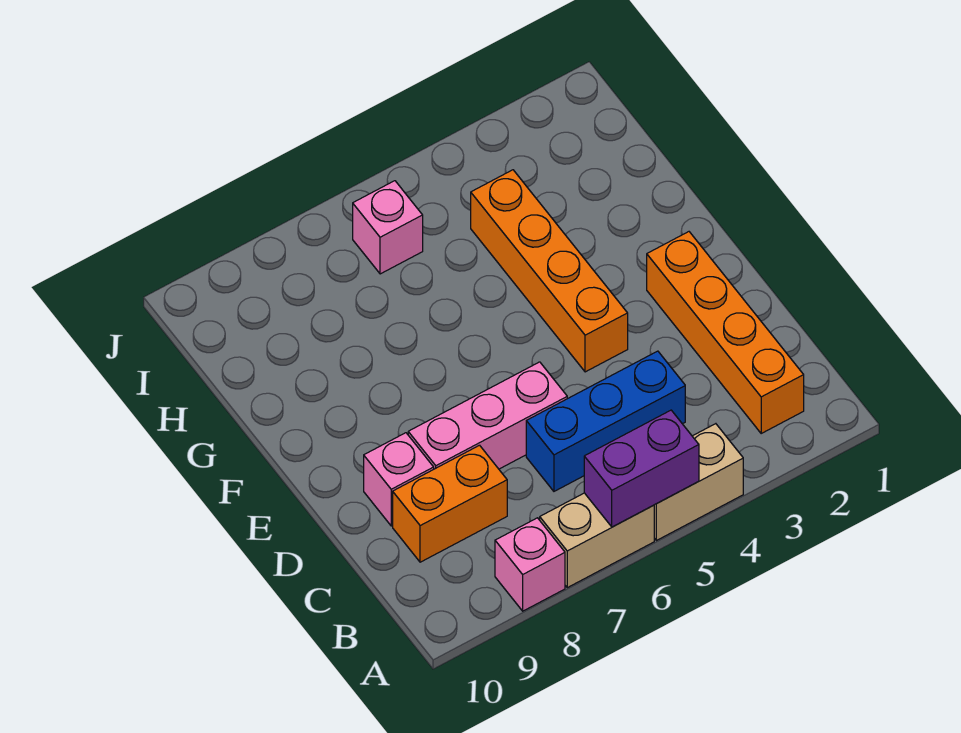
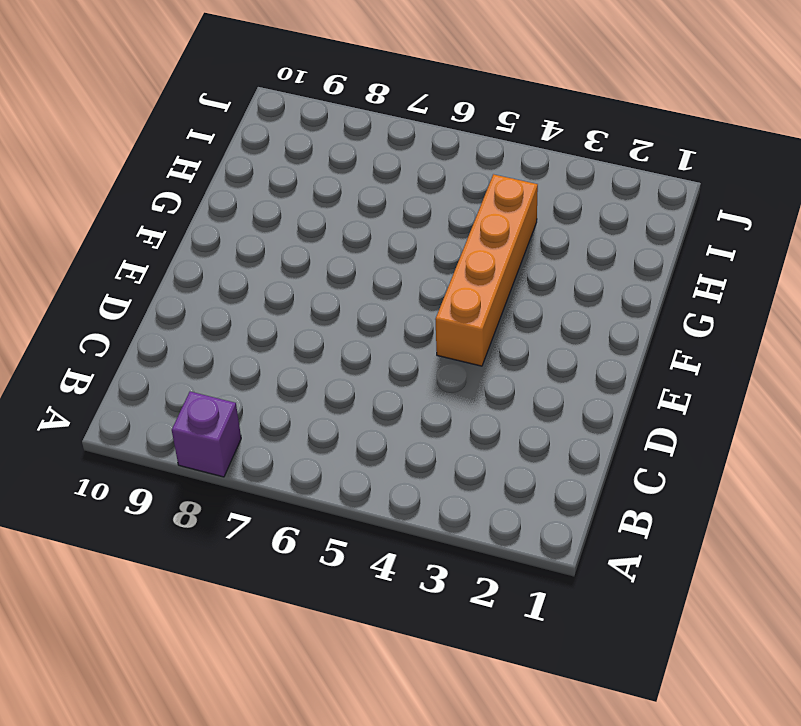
purple brick A8 level 1 -> pink brick A8 level 1
none -> tan brick A4:A5 level 1
none -> tan brick A6:A7 level 1

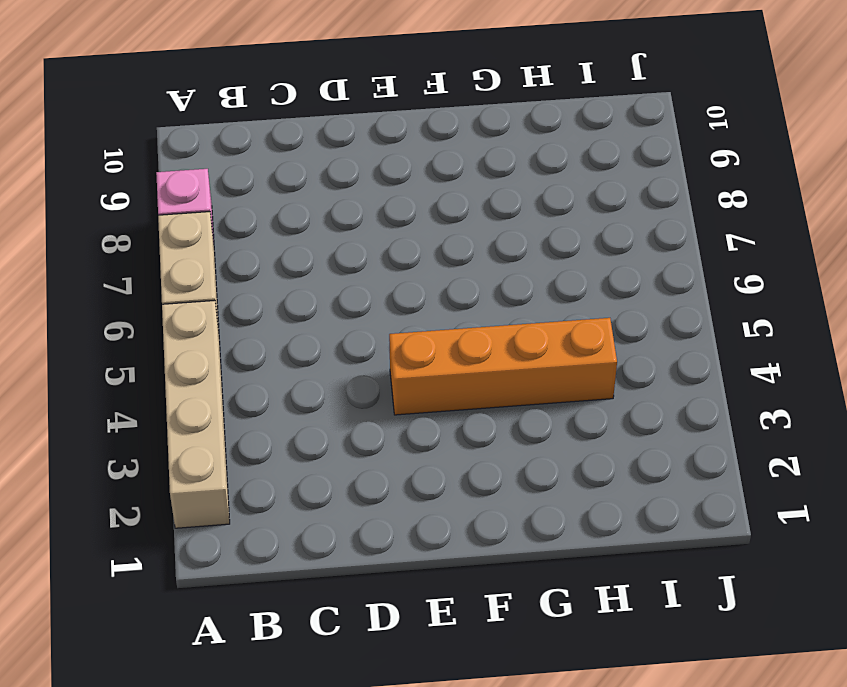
tan brick A2:A5 level 1 -> tan brick A4:A5 level 1
none -> orange brick B2:E2 level 1
none -> blue brick C4:C6 level 1

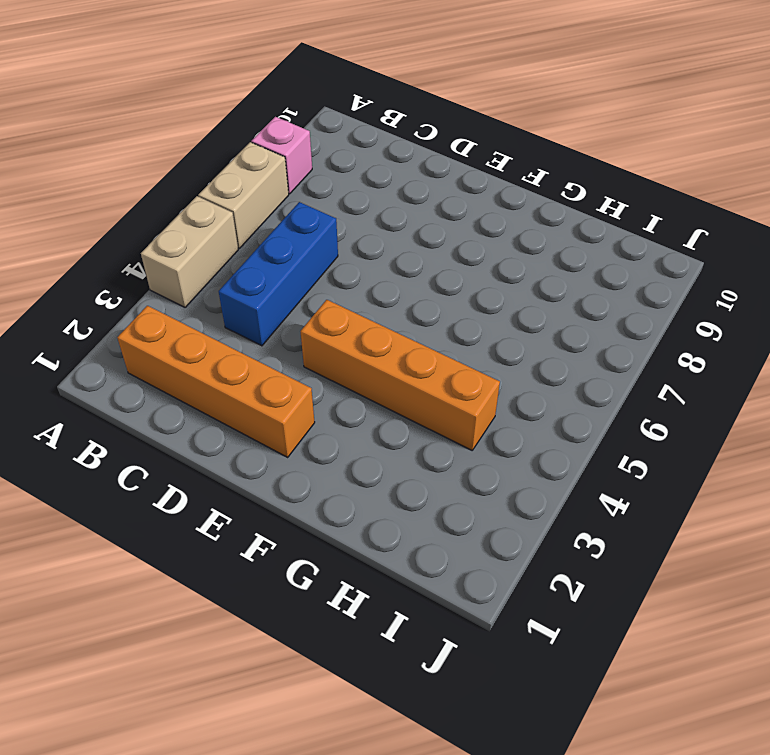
none -> orange brick C8:C9 level 1
none -> pink brick D6:D8 level 1

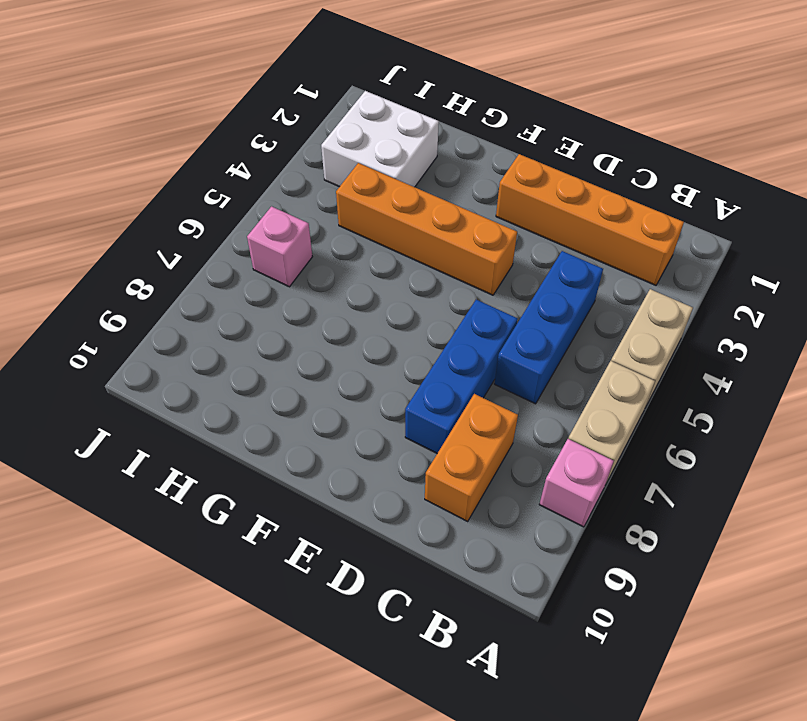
blue brick D6:D8 level 1 -> pink brick D6:D8 level 1
white brick H2:I3 level 1 -> none
none -> pink brick D9 level 1
none -> purple brick A5:A6 level 2

